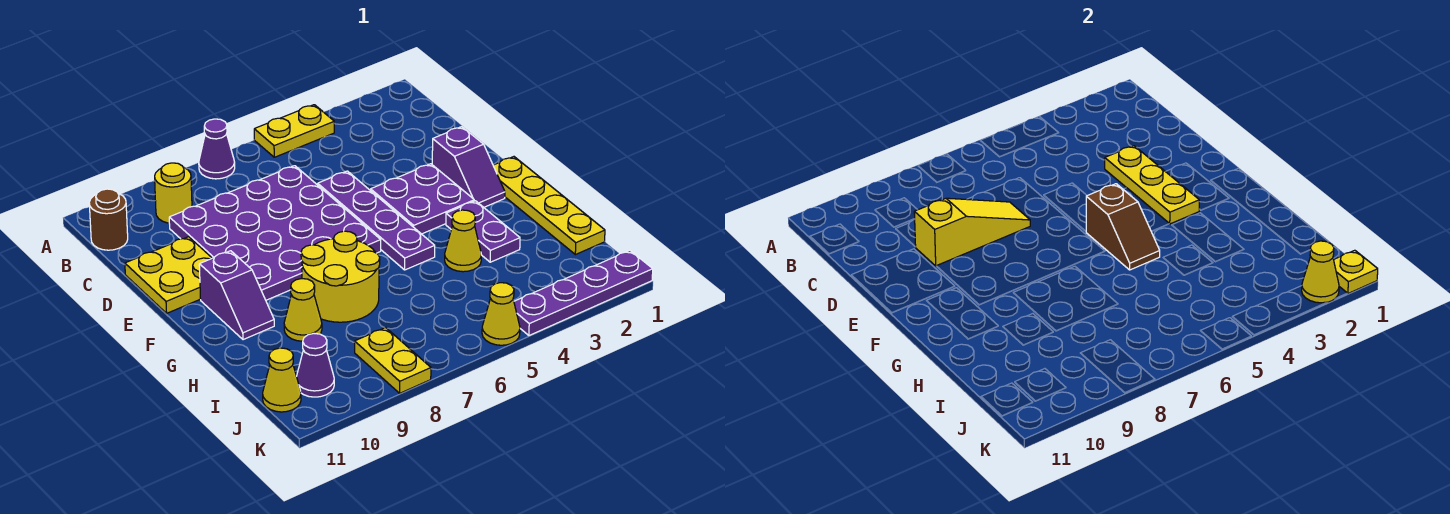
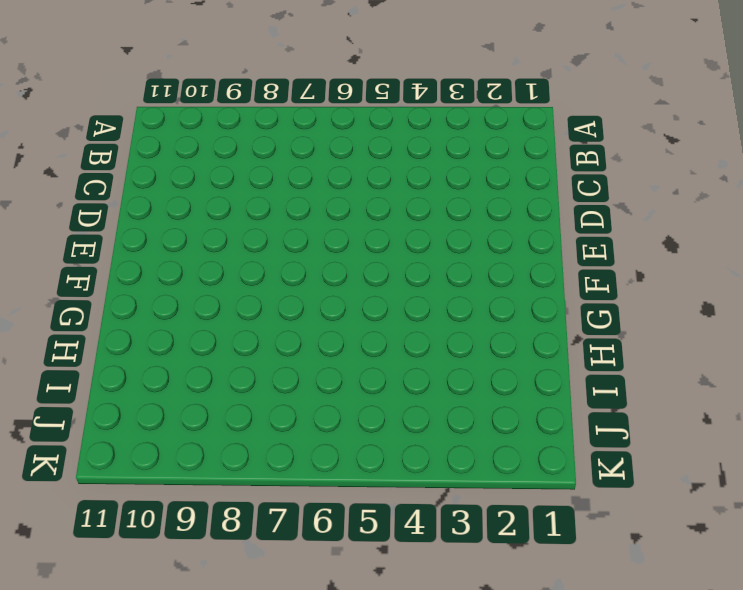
none -> yellow plate A4:A5 level 1
none -> purple cone A7 level 1
none -> yellow round brick B9 level 1

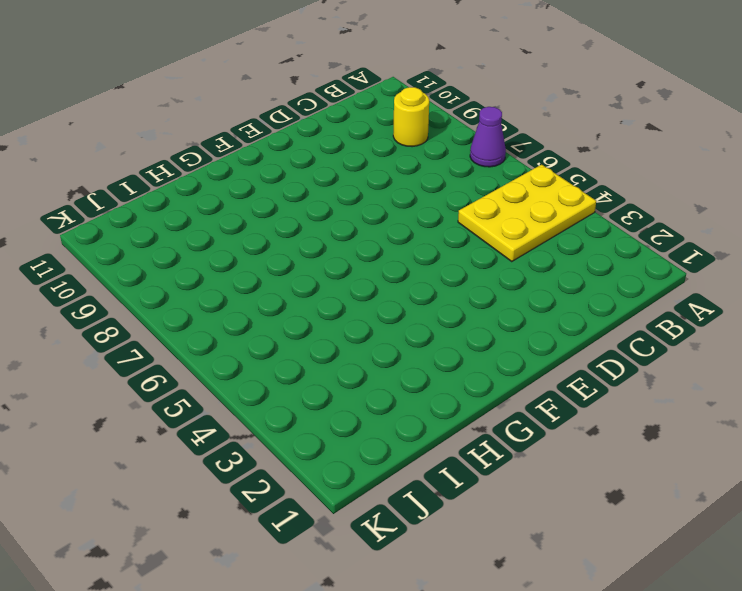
yellow plate A4:C5 level 1 -> yellow plate A4:A5 level 1
none -> brown round brick B11 level 1
none -> purple plate C6:F9 level 1
none -> purple plate D5:G5 level 1

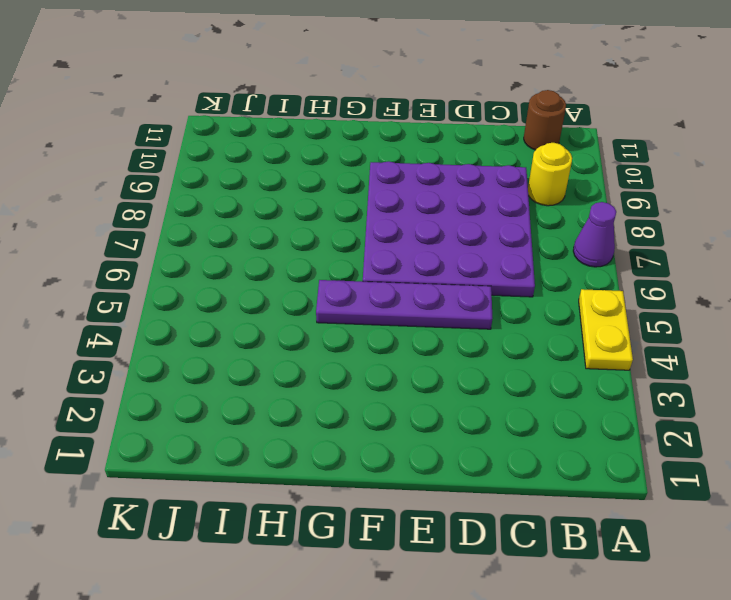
none -> yellow plate D10:E11 level 1
none -> purple slope E2:F2 level 1 top E
none -> purple plate E3:F4 level 1

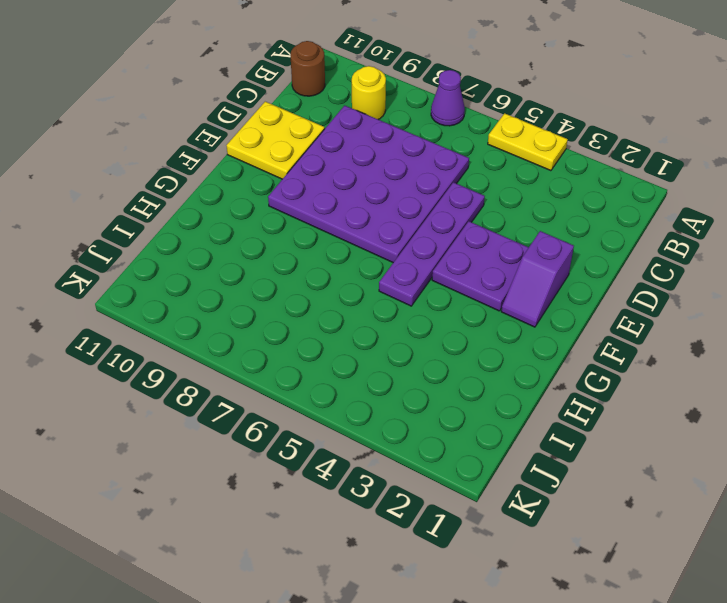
none -> yellow plate F1:I1 level 1
none -> purple slope F10:G10 level 1 top F
none -> purple plate G3:H3 level 1

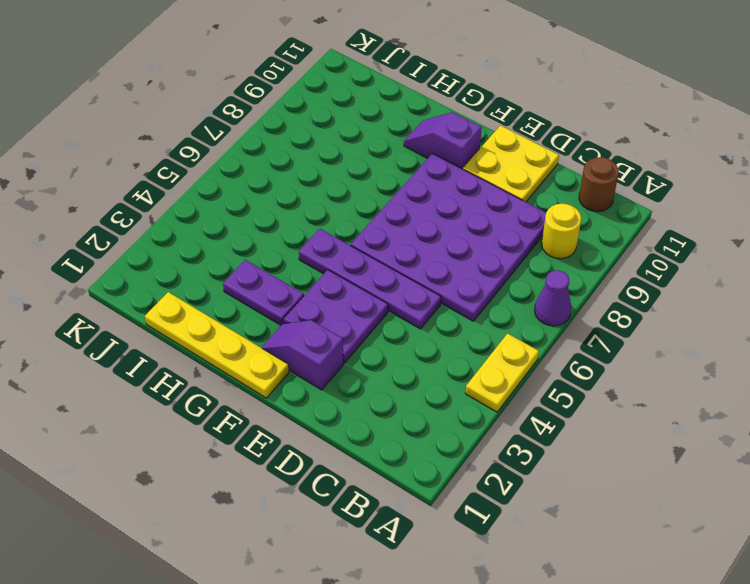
none -> yellow round brick G7:H8 level 1
none -> yellow cone H4 level 1
none -> yellow cone H9 level 1

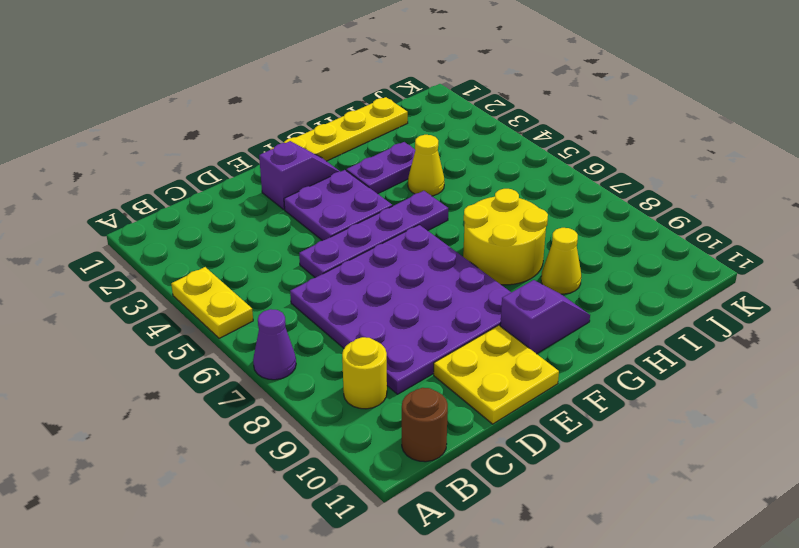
none -> yellow plate J8:K8 level 1
none -> purple cone J10 level 1
none -> yellow cone J11 level 1

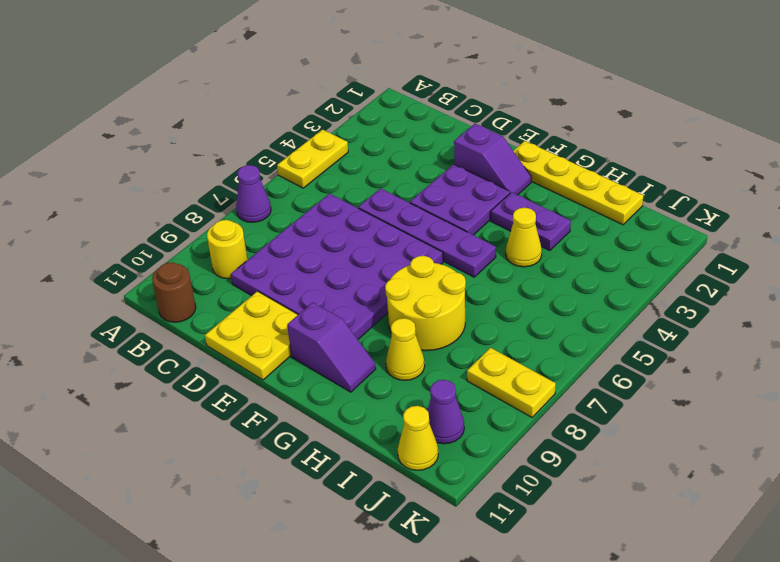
none -> purple plate K1:K4 level 1
none -> yellow cone K5 level 1
none -> yellow plate D3:F3 level 2

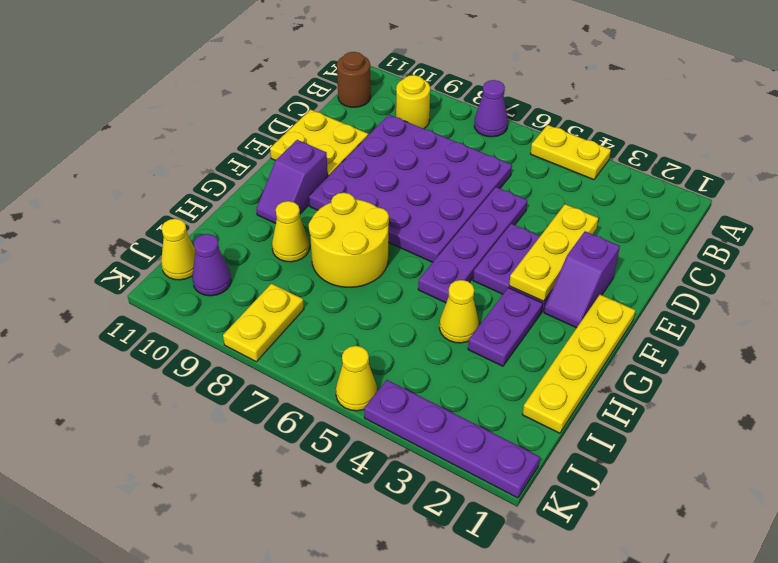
none -> yellow slope D7:D9 level 2 top 9
none -> brown slope F5:G5 level 2 top F
none -> yellow plate K1 level 2

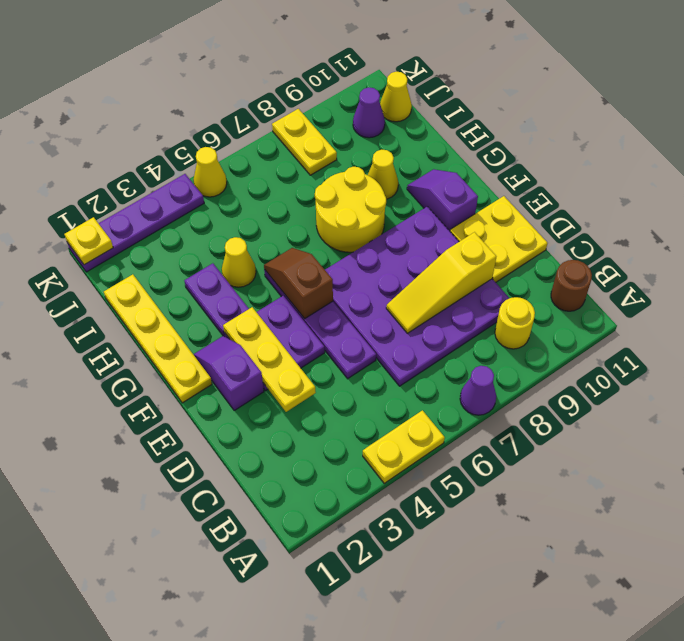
none -> yellow cone K2 level 2

